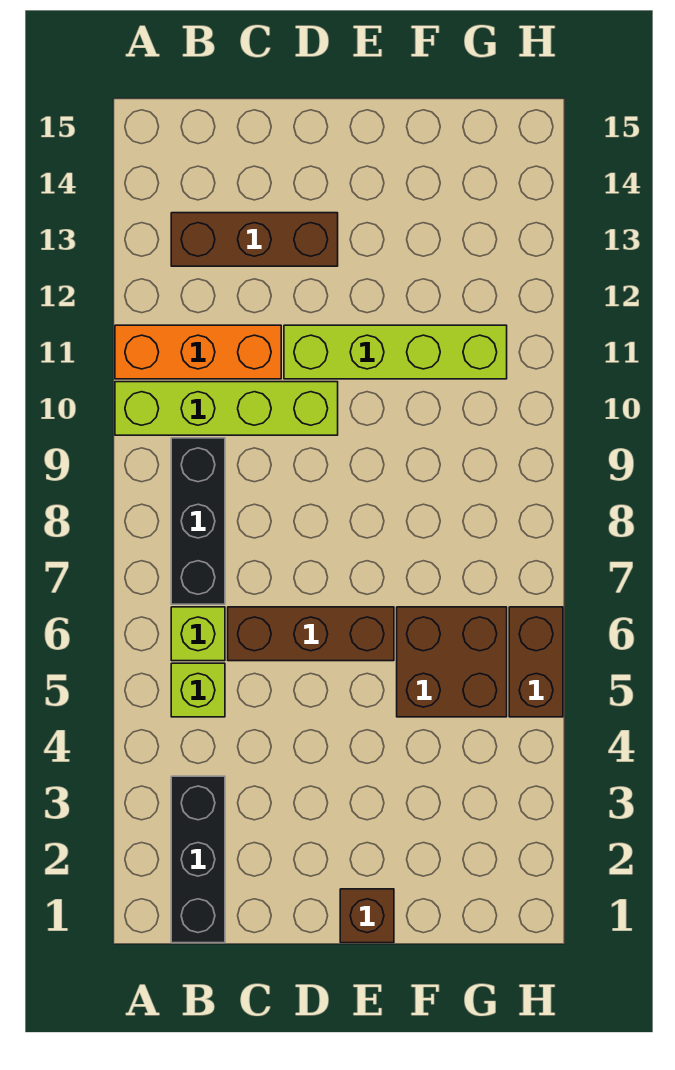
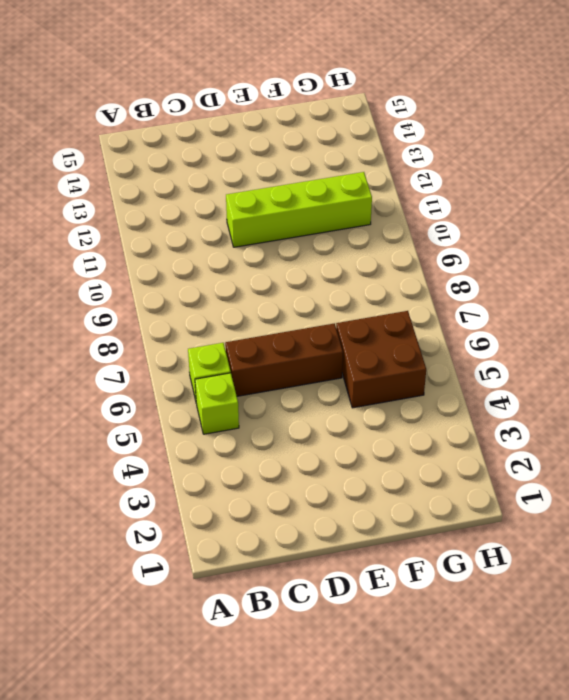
none -> lime brick A10:D10 level 1
none -> orange brick A11:C11 level 1
none -> black brick B1:B3 level 1

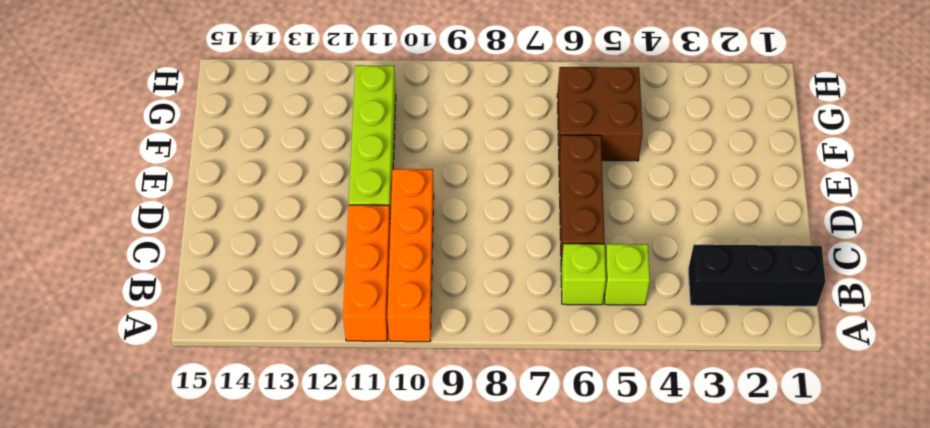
orange brick A10:D10 level 1 -> lime brick A10:D10 level 1
none -> black brick B7:B9 level 1
none -> brown brick B13:D13 level 1
none -> brown brick E1 level 1

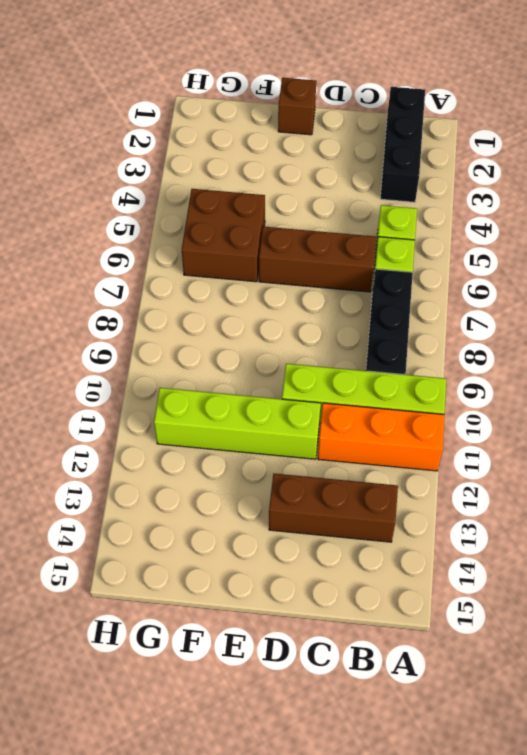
none -> brown brick H5:H6 level 1

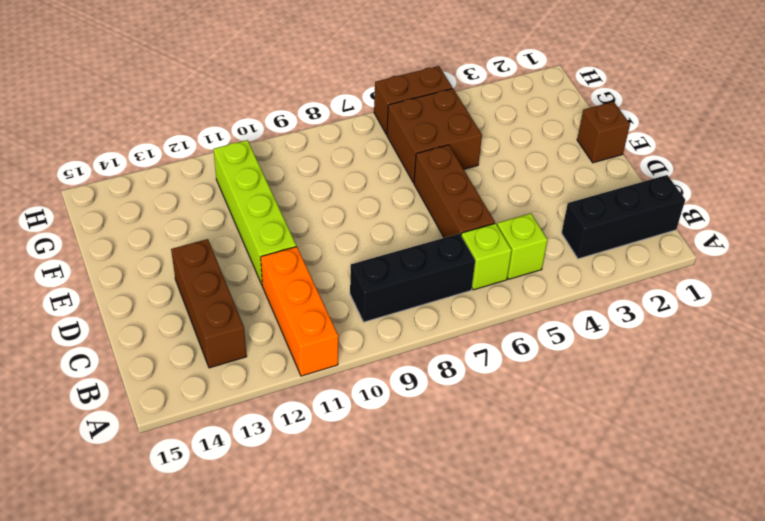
none -> lime brick A10:D10 level 1

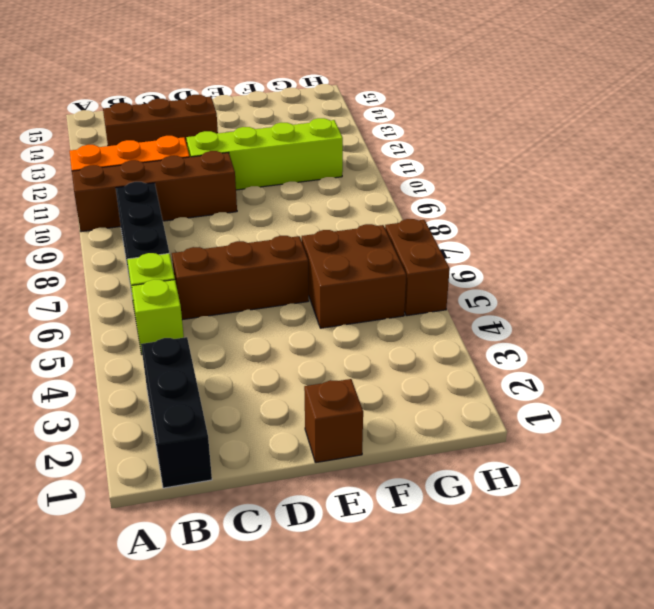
brown brick A10:D10 level 1 -> lime brick A10:D10 level 1

